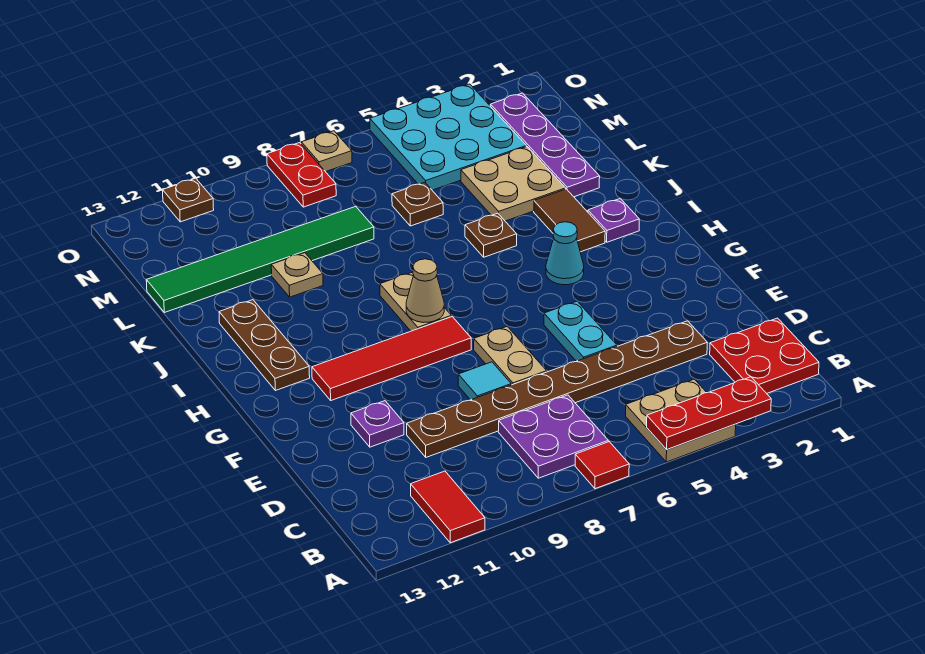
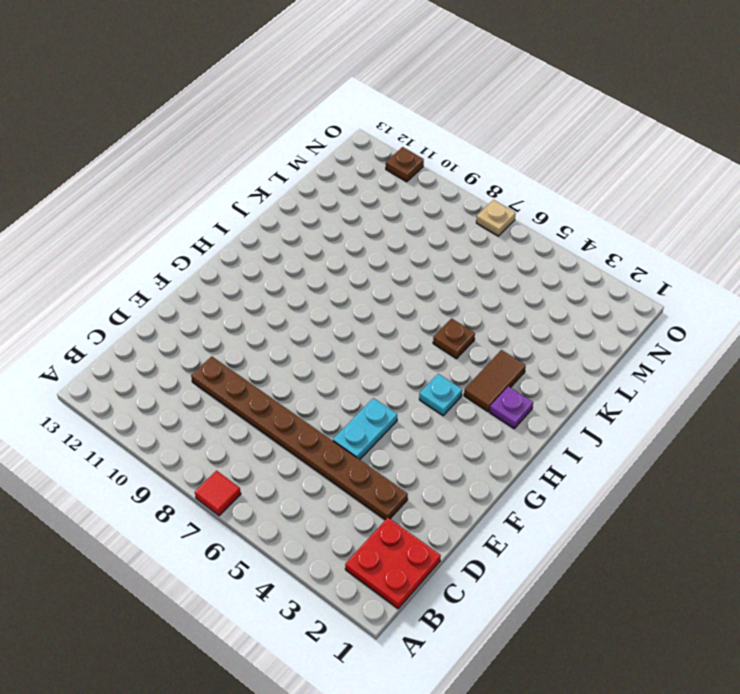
cyan plate H4 level 1 -> cyan cone H4 level 1
none -> tan plate A4:B5 level 1
none -> red tile A11:B11 level 1
none -> purple plate B7:C8 level 1

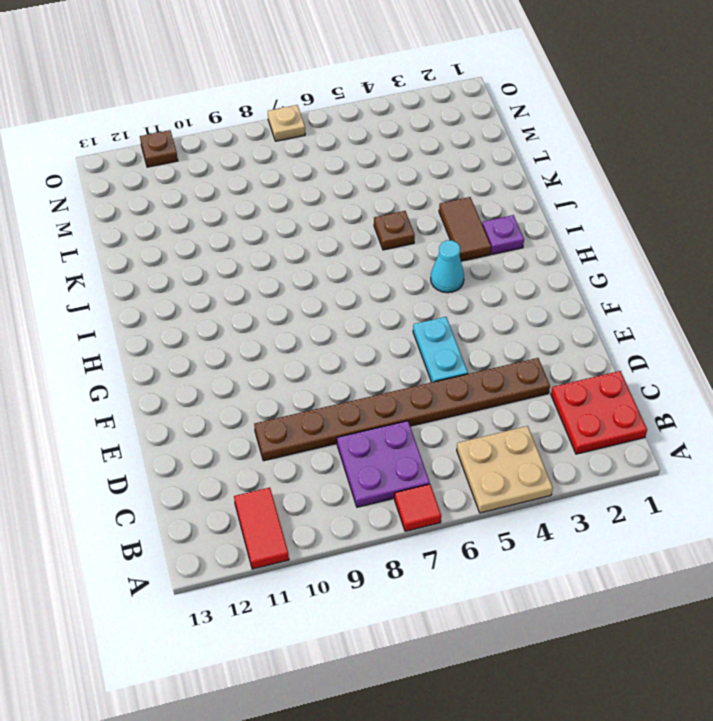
none -> tan plate E7:F7 level 1
none -> cyan tile E8 level 1
none -> purple plate E11 level 1

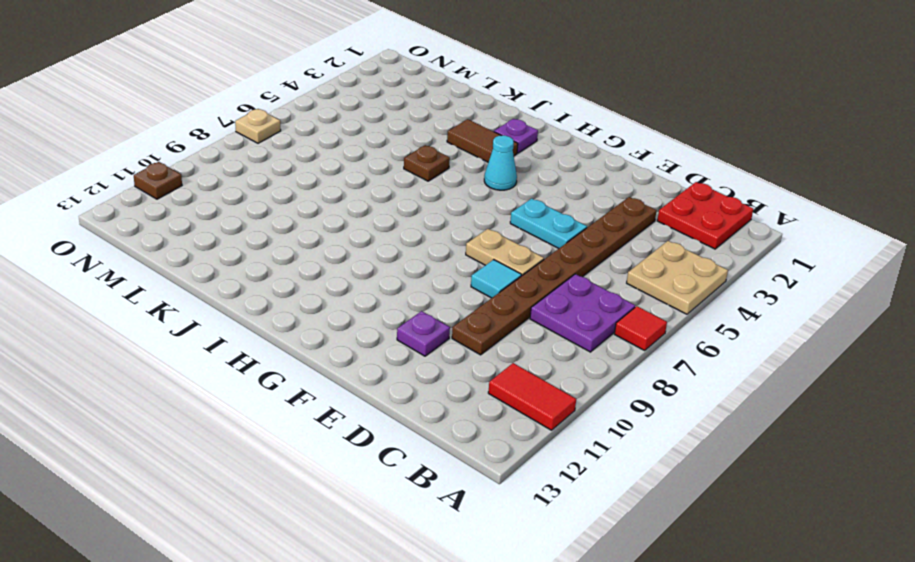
none -> red tile G8:G11 level 1
none -> tan plate H8:I8 level 1
none -> brown plate H12:J12 level 1

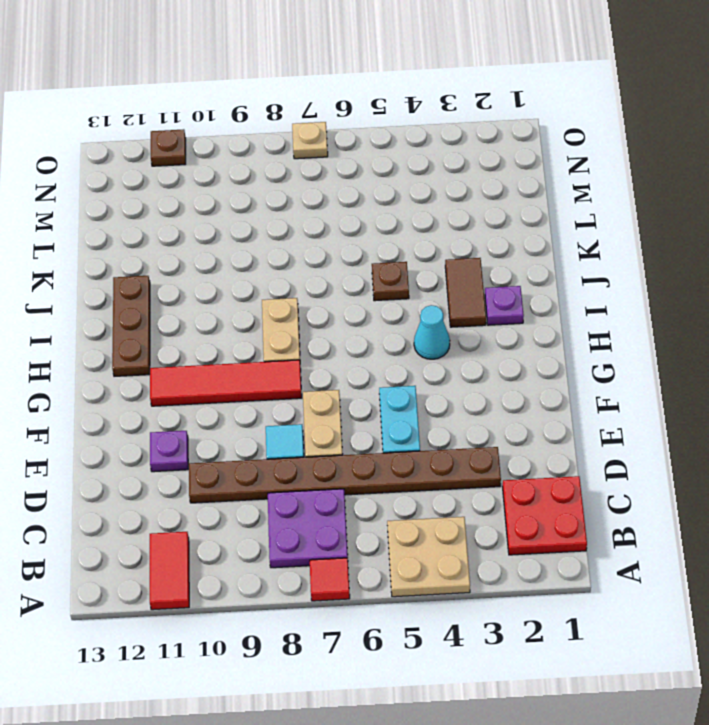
none -> purple plate K2:N2 level 1
none -> tan plate K3:L4 level 1
none -> tan plate K10 level 1

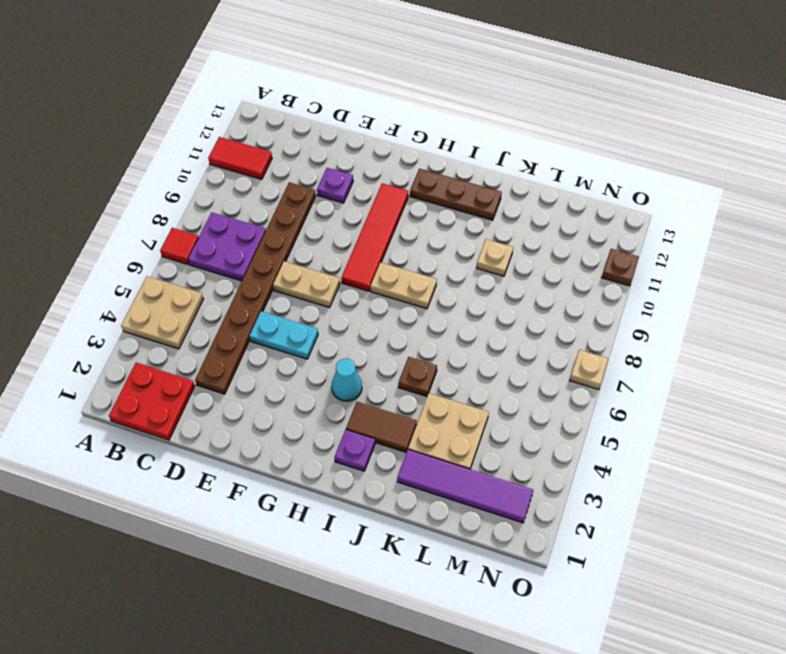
purple tile K2:N2 level 1 -> purple plate K2:N2 level 1
none -> cyan tile E8 level 1
none -> brown plate L6 level 1
none -> green tile L8:L13 level 1

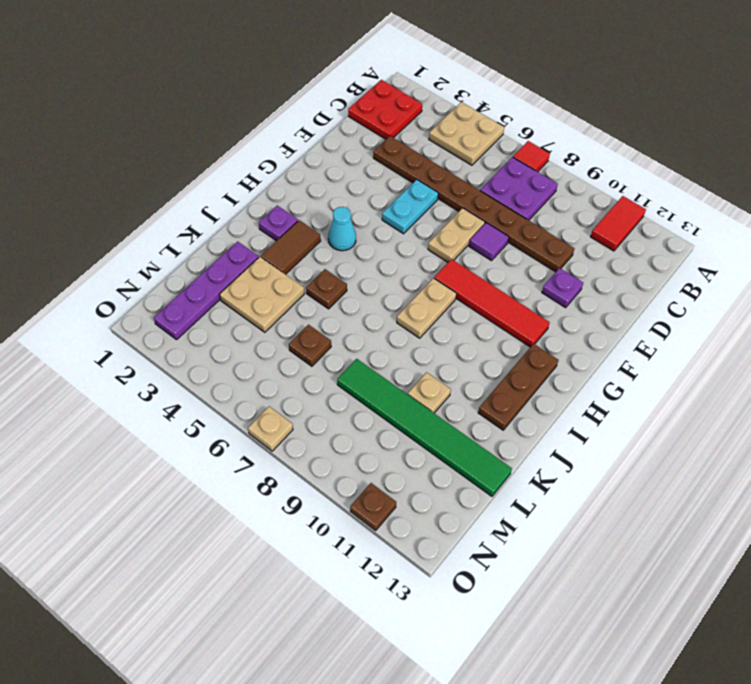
purple tile E8 level 1 -> cyan tile E8 level 1
none -> cyan plate M3:O5 level 1
none -> red plate N8:O8 level 1
none -> red plate A3:A5 level 2

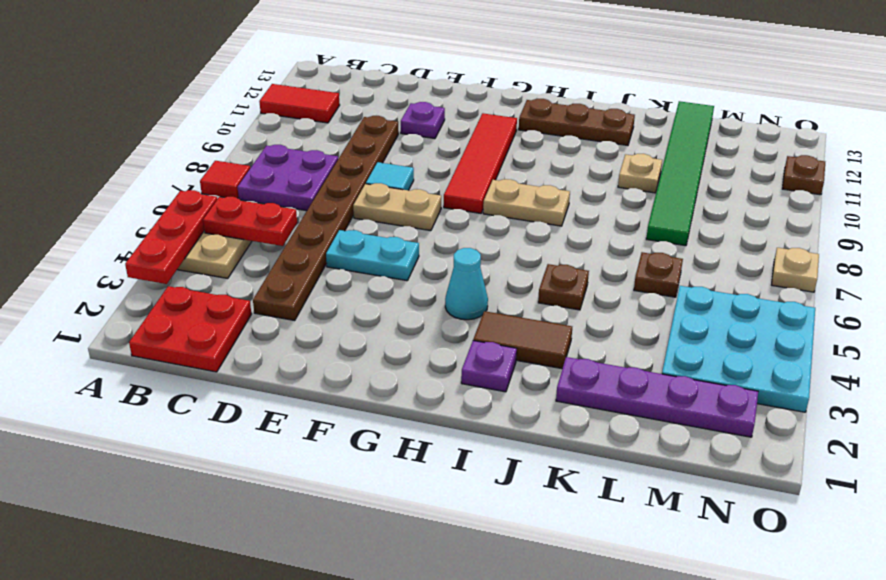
red plate B5:C5 level 2 -> red plate N8:O8 level 1
none -> tan plate K3:L4 level 1
none -> tan cone H8 level 2

